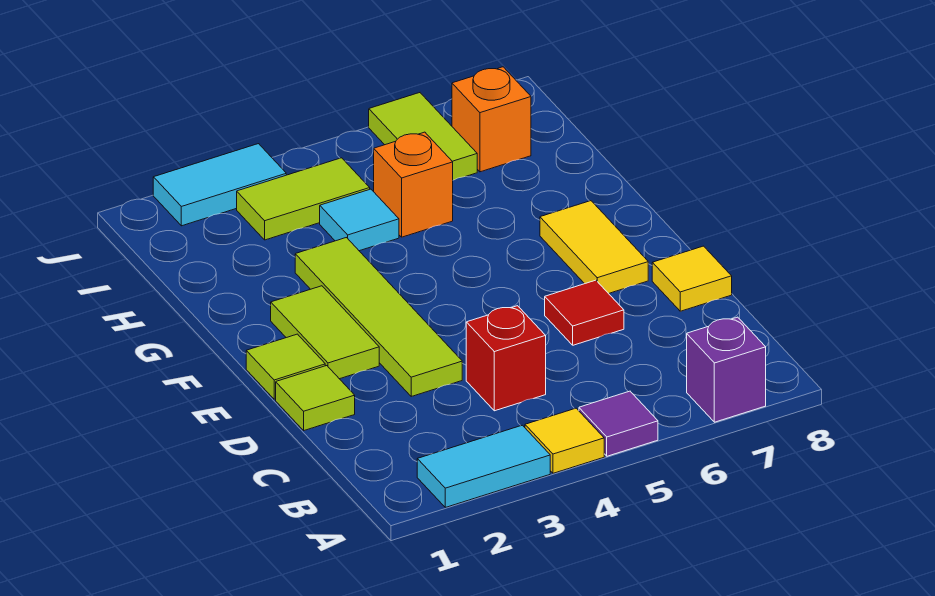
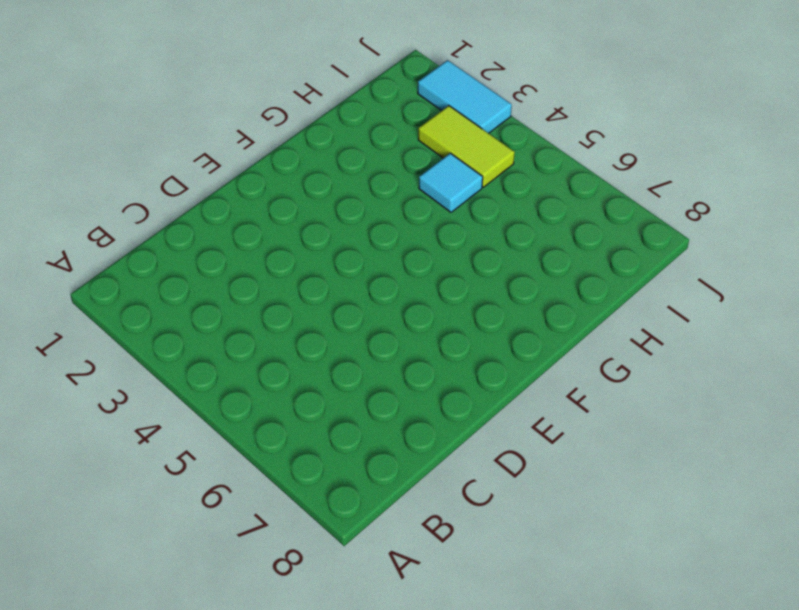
none -> cyan tile A2:A3 level 1
none -> yellow tile A4 level 1
none -> purple tile A5 level 1

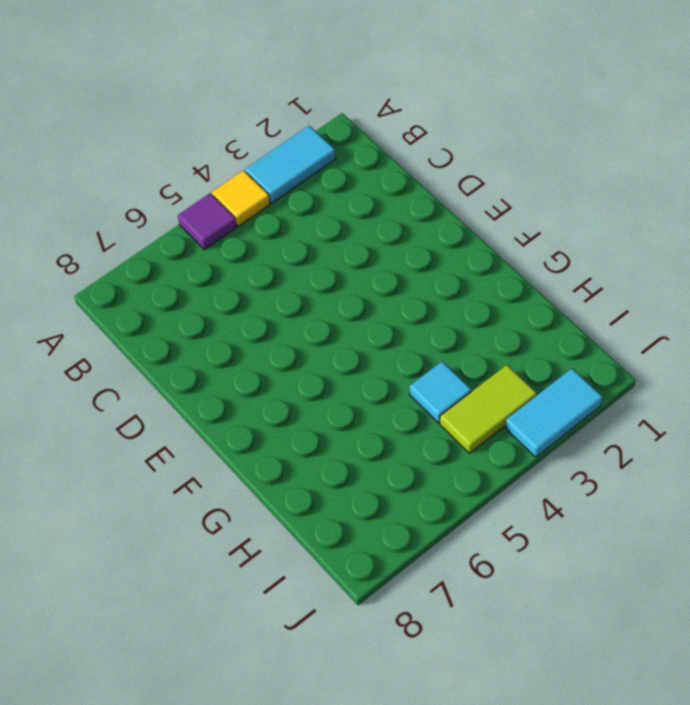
none -> purple brick A7 level 1
none -> red brick C4 level 1
none -> lime tile D1 level 1

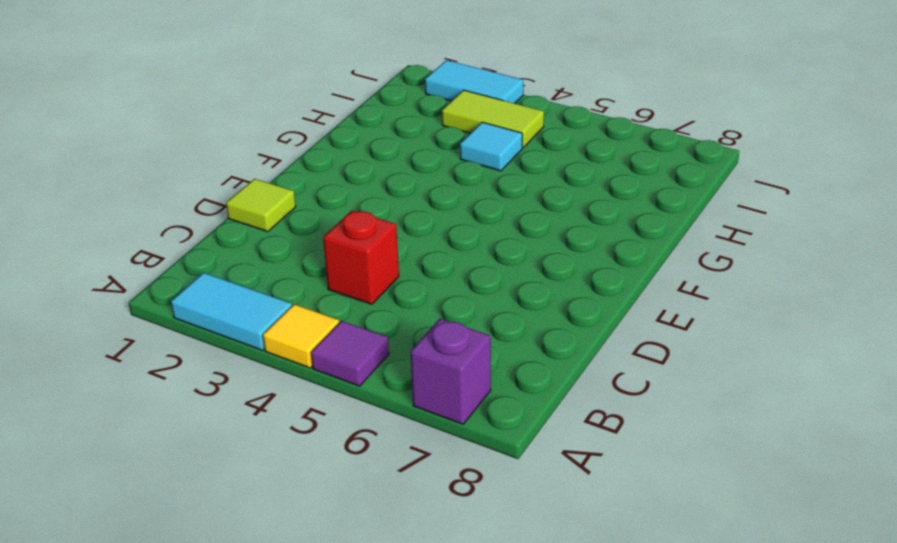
none -> lime tile D3:G3 level 1
none -> red tile D6 level 1
none -> yellow tile D8 level 1

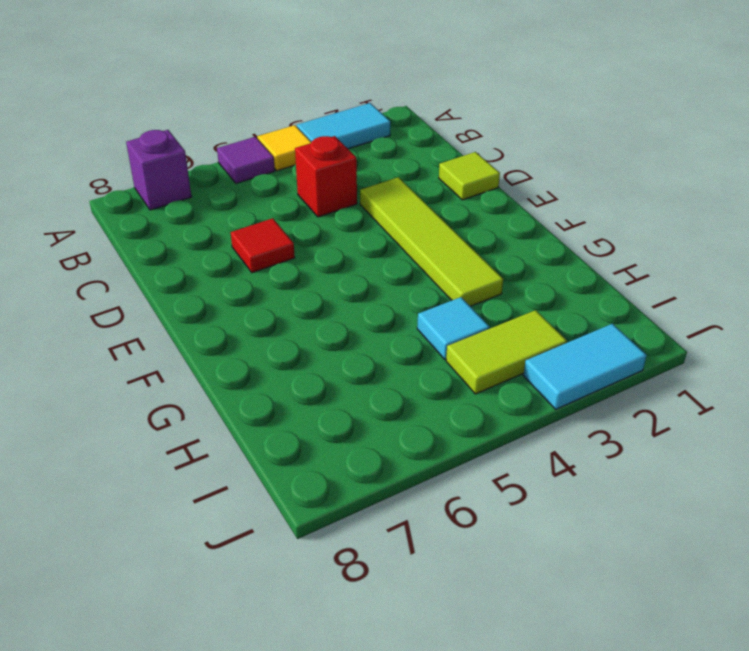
none -> yellow tile D8 level 1
none -> lime tile E1 level 1
none -> lime tile E2:F2 level 1

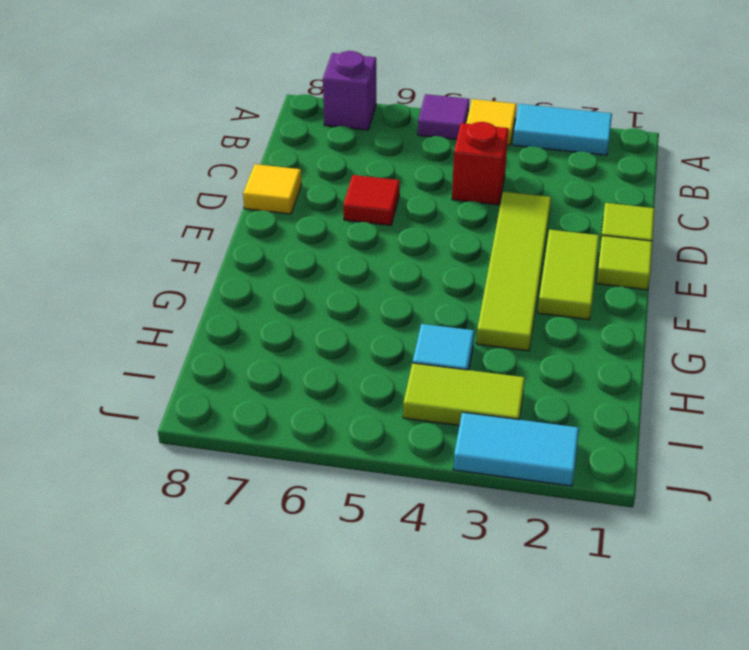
none -> yellow tile E7:F7 level 1
none -> orange brick H5 level 1
none -> lime tile I6:J6 level 1

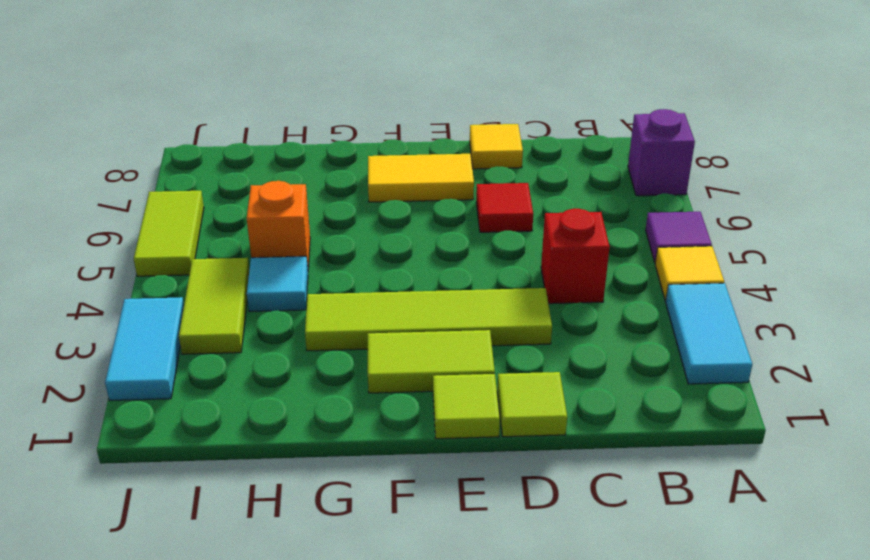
lime tile J5:J6 level 1 -> lime tile I6:J6 level 1
none -> orange brick I7 level 1

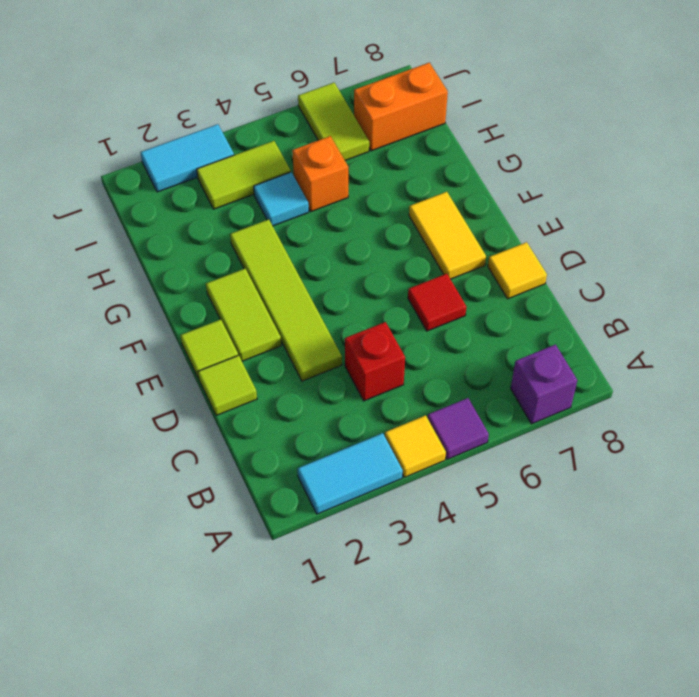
orange brick I7:I8 level 1 -> orange brick I7 level 1

